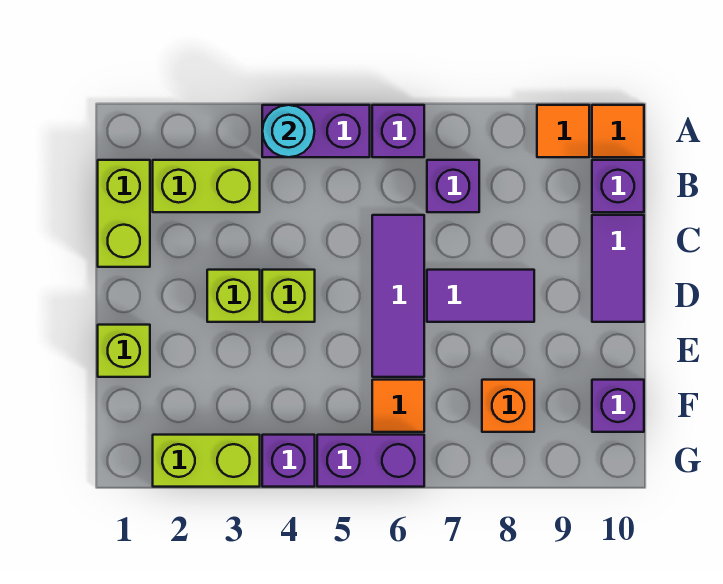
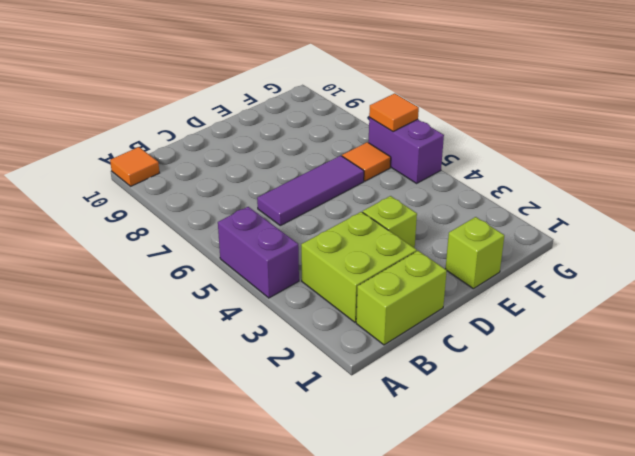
lime brick B2:C3 level 1 -> lime brick B2:B3 level 1
orange tile G6 level 2 -> orange tile A9 level 1
none -> purple brick A6 level 1
none -> purple brick B7 level 1
none -> purple brick B10 level 1

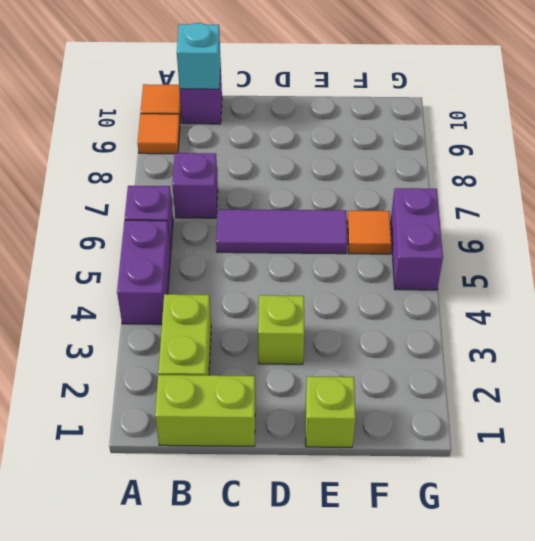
cyan brick B10 level 2 -> none
none -> purple tile C10:D10 level 1
none -> lime brick D4 level 1
none -> purple tile D7:D8 level 1

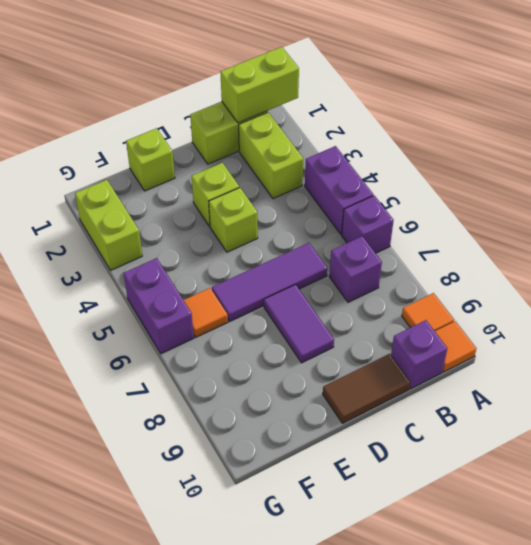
lime brick A1:B1 level 2 -> none
brown tile C10:D10 level 1 -> purple tile C10:D10 level 1
none -> orange brick F8 level 1
none -> purple brick F10 level 1
none -> purple brick G4 level 1

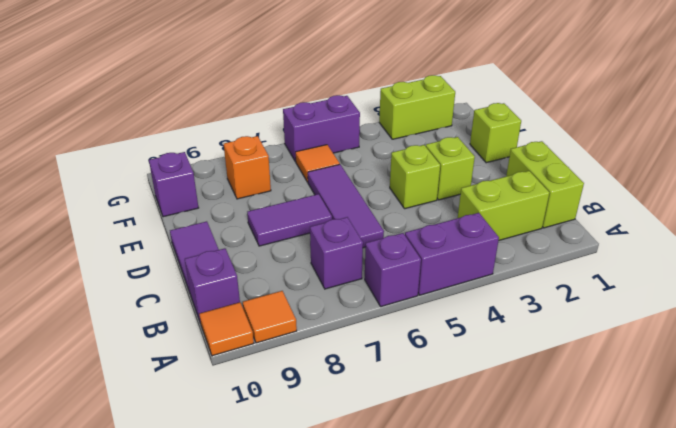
none -> purple brick G4 level 1
none -> cyan round brick A4 level 2

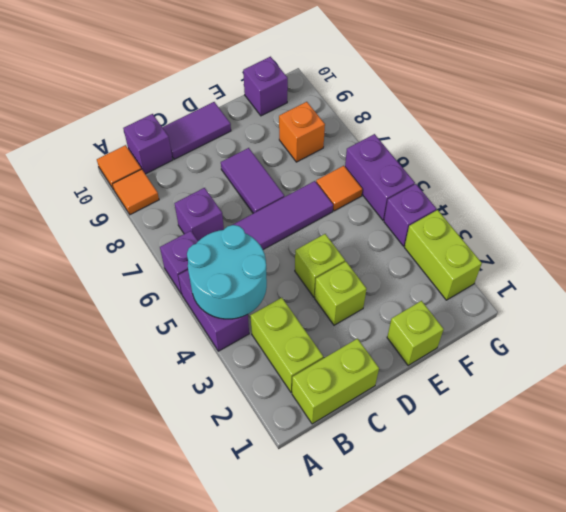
cyan round brick A4:B5 level 2 -> cyan round brick A4 level 2

